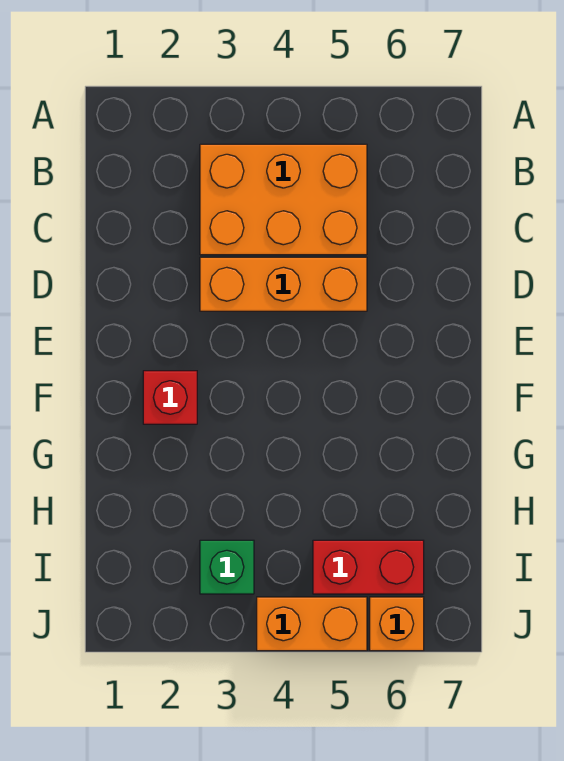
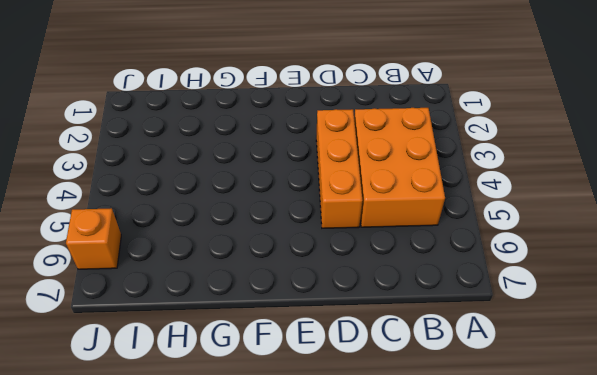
none -> red brick F2 level 1
none -> green brick I3 level 1

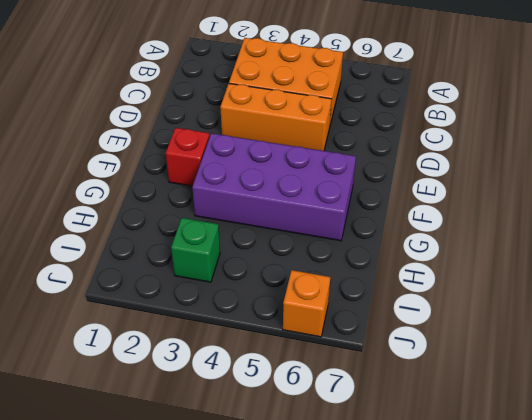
purple brick F3:G6 level 1 -> none
none -> red brick I5:I6 level 1
none -> orange brick J4:J5 level 1

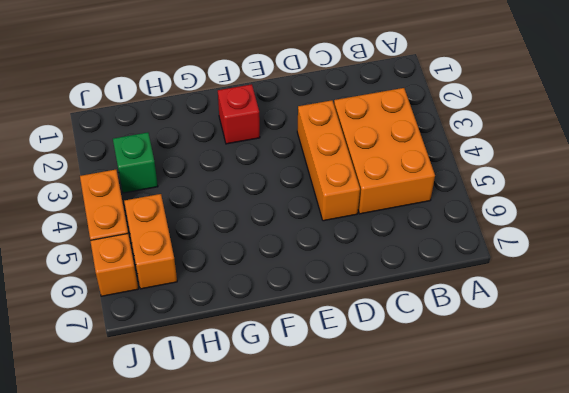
orange brick I5:I6 level 1 -> red brick I5:I6 level 1

